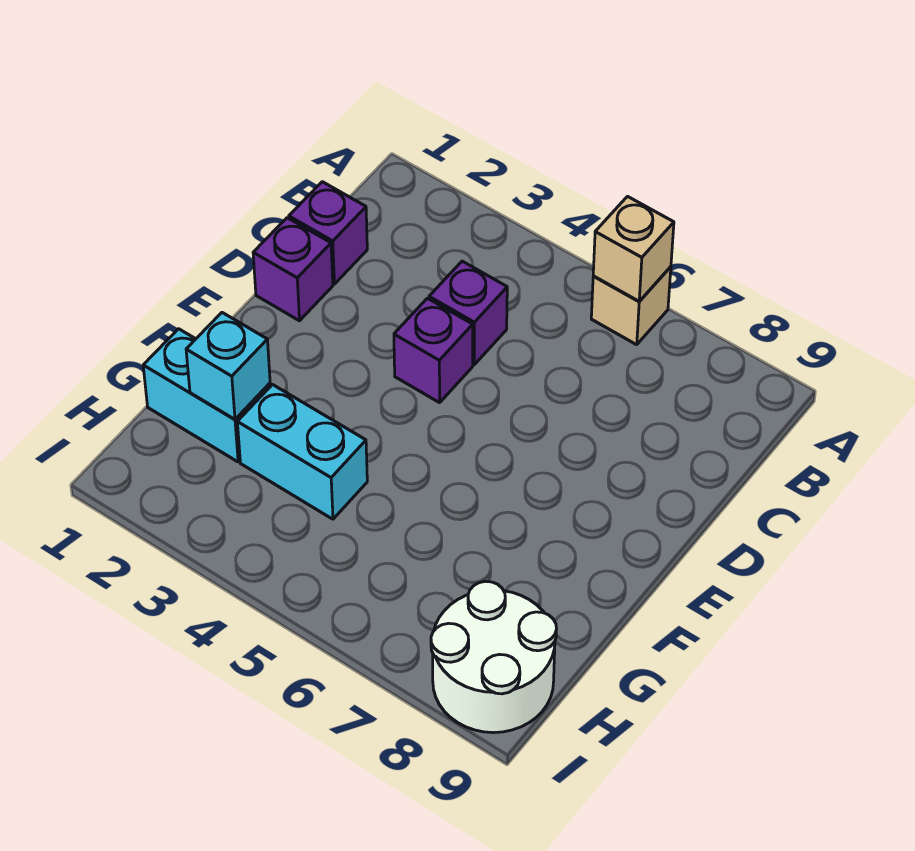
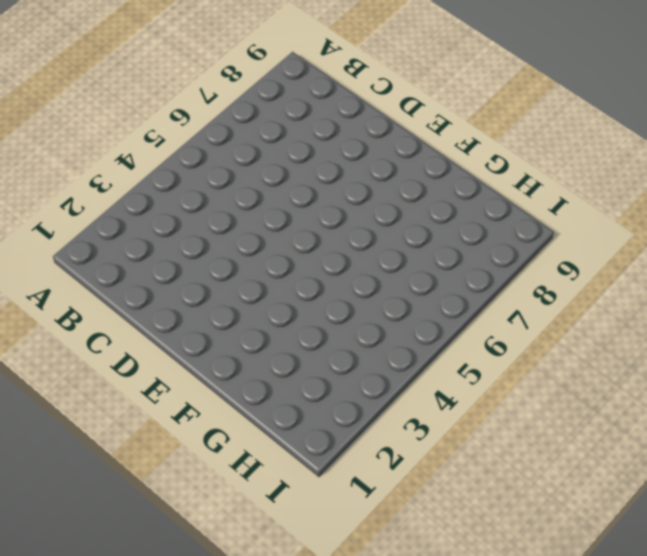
none -> tan brick A6 level 1
none -> purple brick C1 level 1

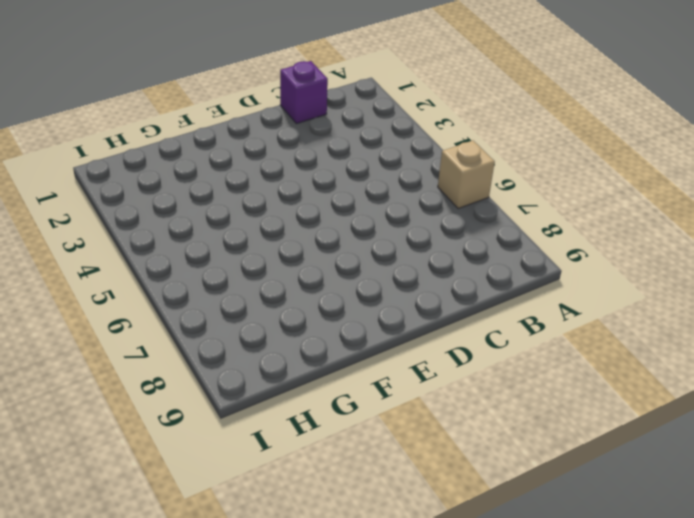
none -> purple brick C4 level 1
none -> purple brick D1 level 1

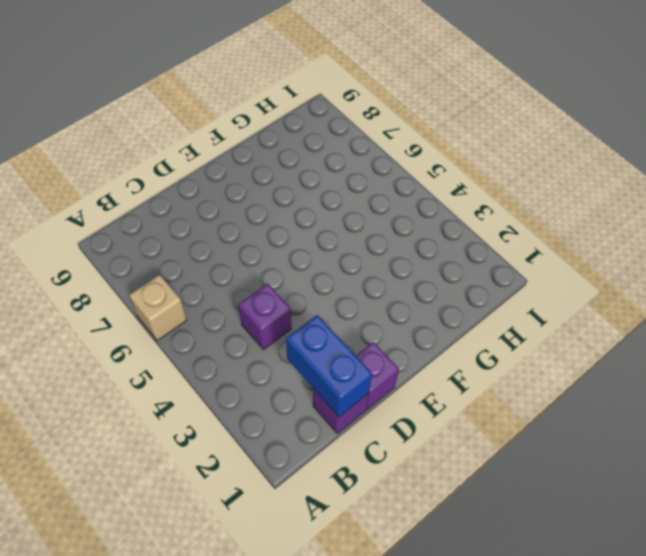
blue brick C1:C2 level 2 -> none
none -> purple brick D4 level 1
none -> cyan brick G1:G2 level 1

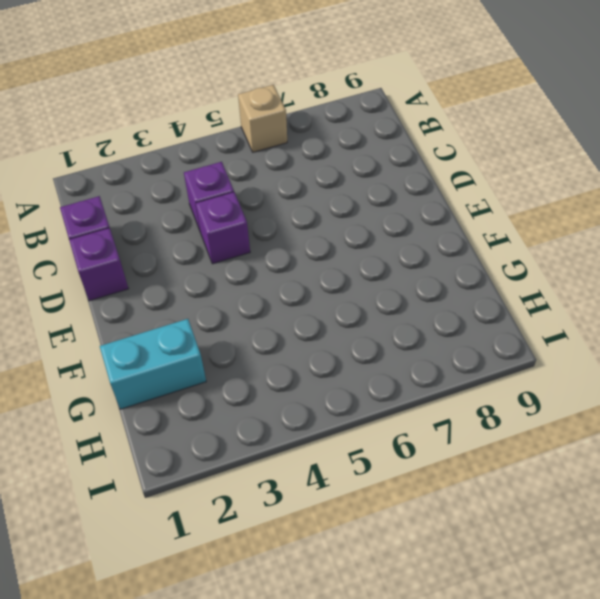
none -> cyan brick G3:G4 level 1
none -> white round brick H8:I9 level 1

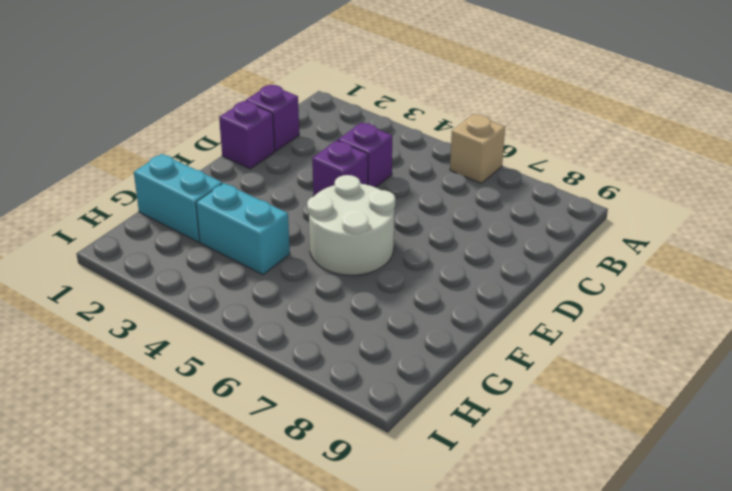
white round brick E5:F6 level 1 -> white round brick H8:I9 level 1
none -> tan brick A6 level 2
none -> cyan brick G2 level 2

